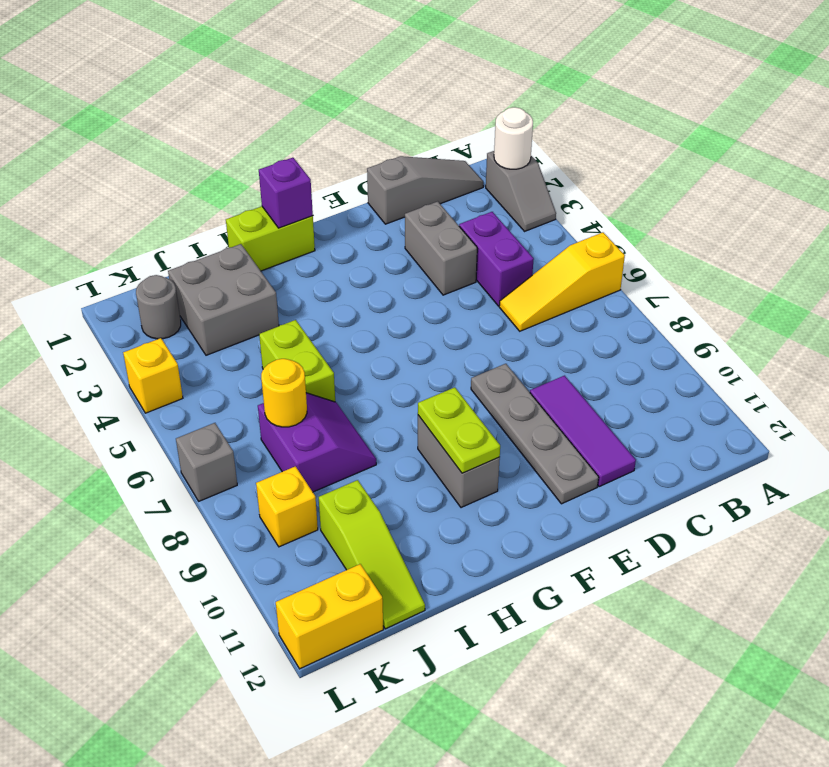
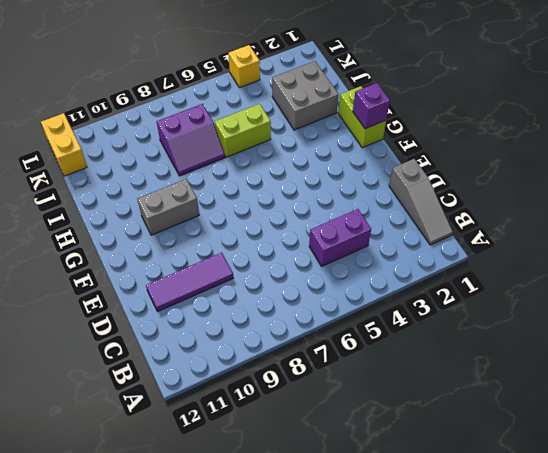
none -> grey slope A2:A3 level 1 top 2
none -> yellow slope A6:C6 level 1 top A
none -> grey brick D3:D4 level 1

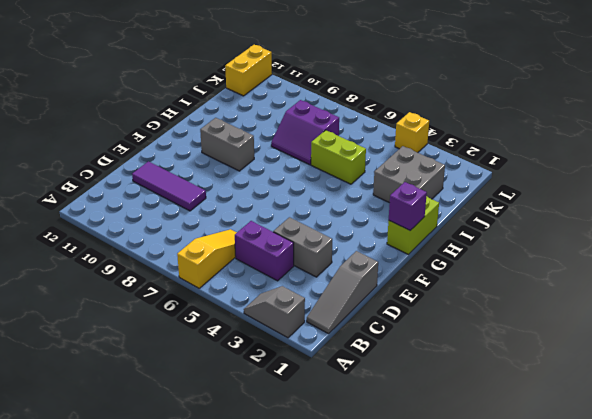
none -> grey plate E8:E11 level 1
none -> lime slope J10:J12 level 1 top 10
none -> grey round brick K2 level 1

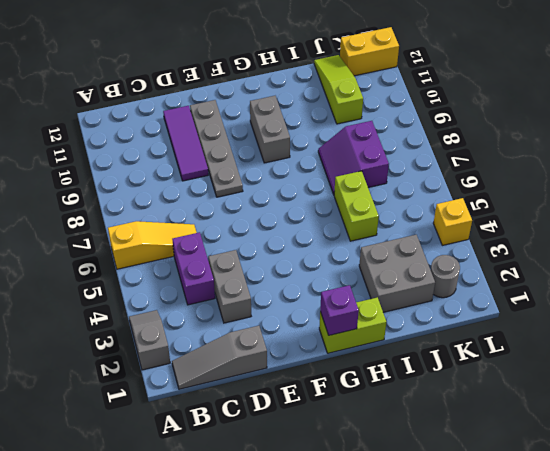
none -> yellow brick K9 level 1
none -> grey brick L7 level 1
none -> white round brick A2 level 2

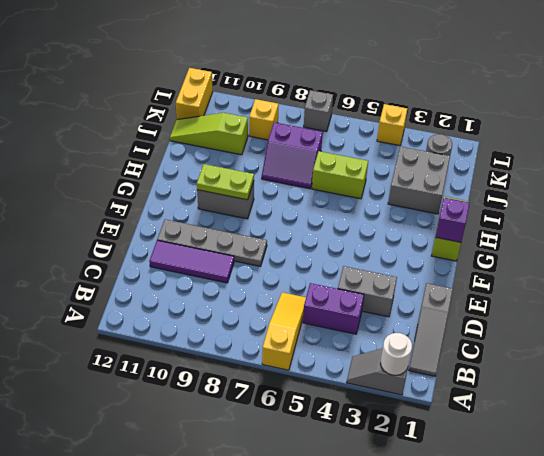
none -> yellow round brick J7 level 2

